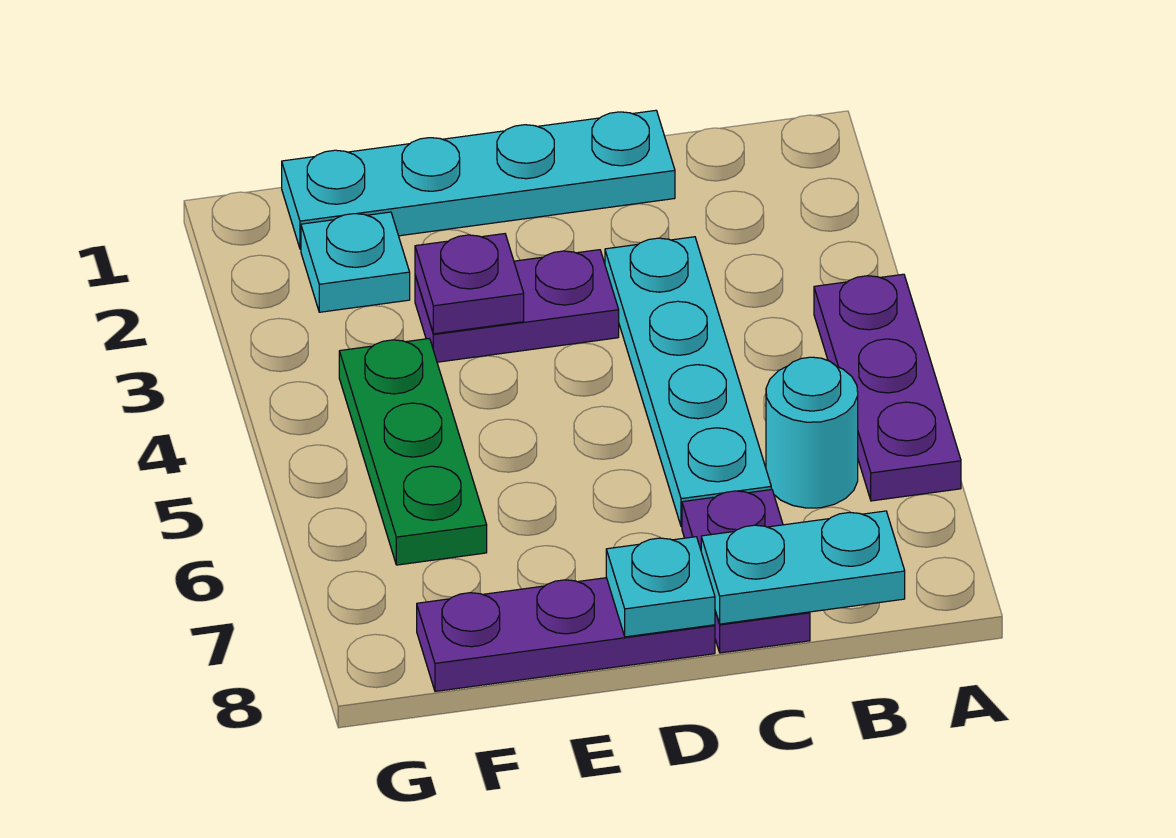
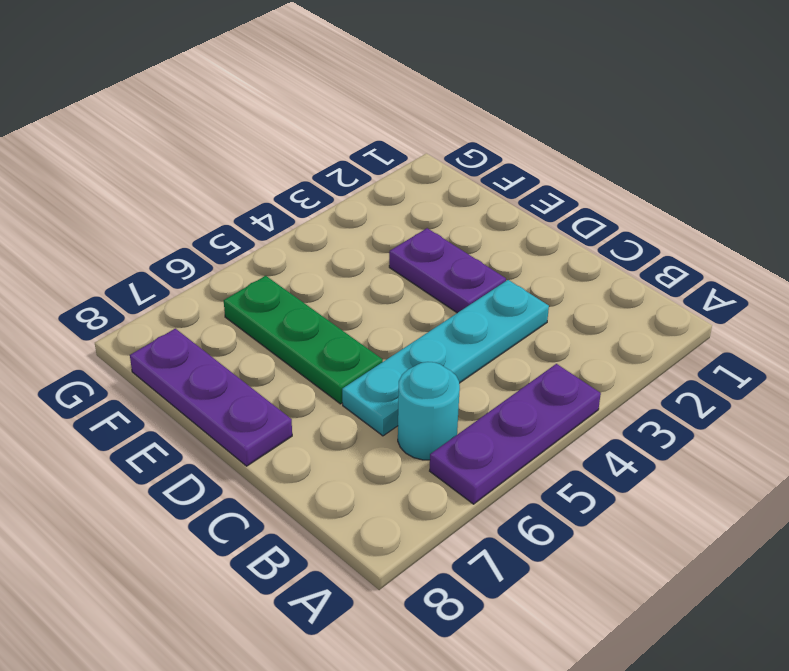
green plate D6:F6 level 1 -> green plate F4:F6 level 1
none -> cyan plate C1:F1 level 1
none -> purple plate C7:C8 level 1
none -> cyan plate F2 level 1

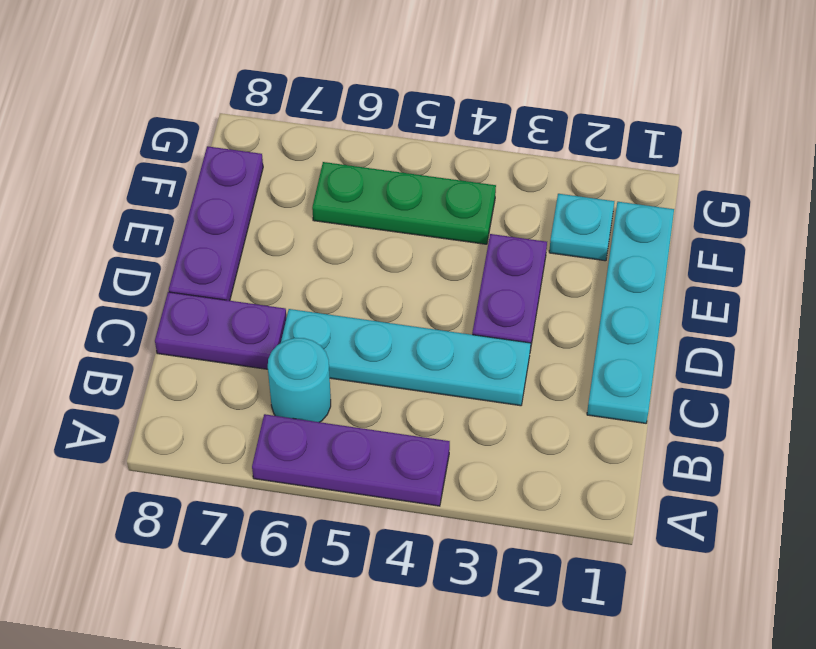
none -> cyan plate B8:C8 level 2
none -> cyan plate D8 level 2
none -> purple plate E3 level 2

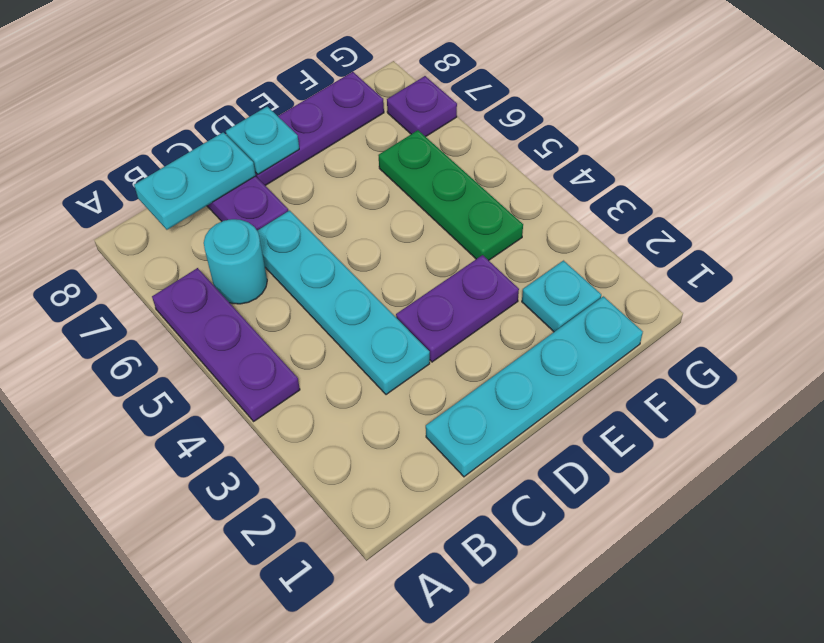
purple plate G7 level 1 -> purple plate E3 level 2

